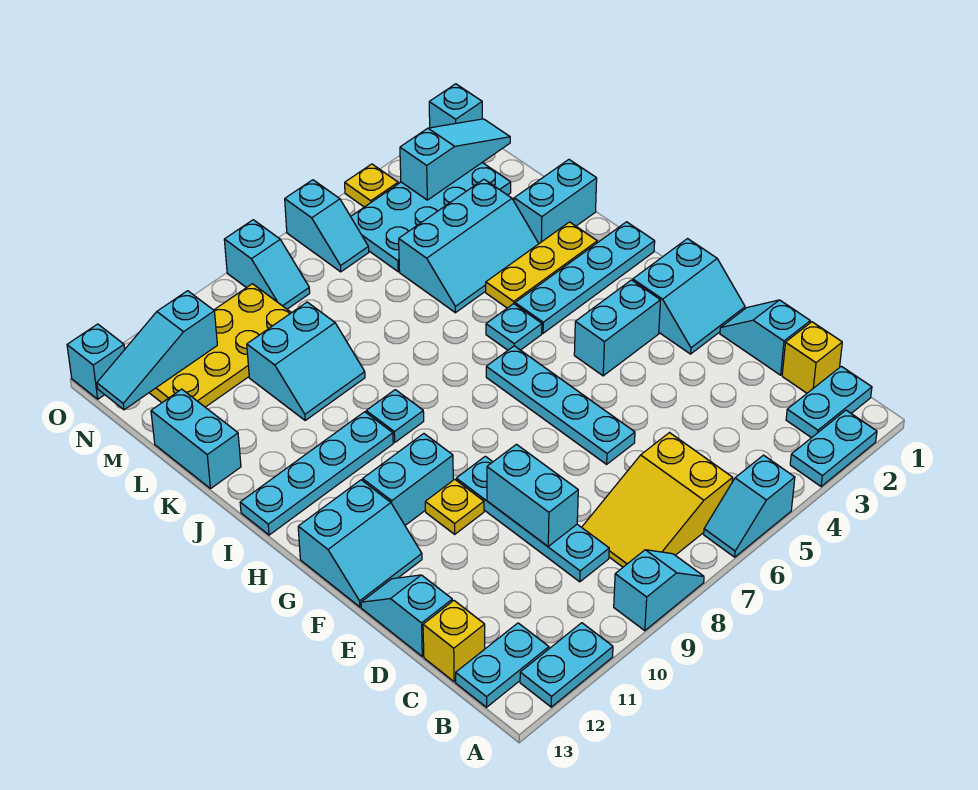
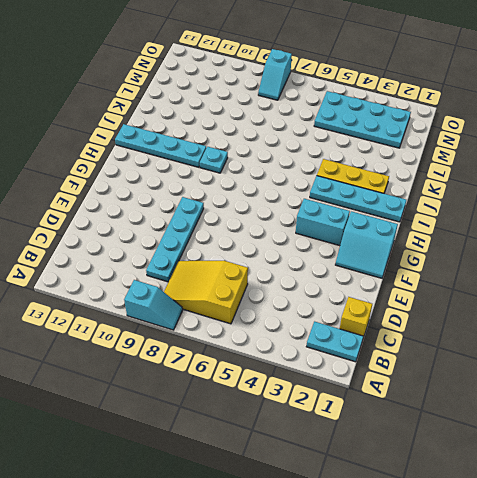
none -> cyan plate A2:A3 level 1
none -> cyan slope A5:A6 level 1 top 5
none -> cyan plate A11:A12 level 1
none -> cyan plate B12:B13 level 1

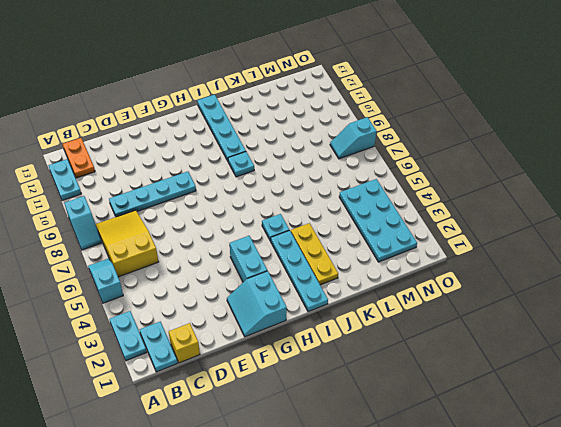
orange plate B12:B13 level 1 -> cyan plate B12:B13 level 1
none -> yellow brick C13 level 1
none -> cyan slope D1:E1 level 1 top D
none -> cyan slope D13:E13 level 1 top D
none -> cyan plate E6:H6 level 1

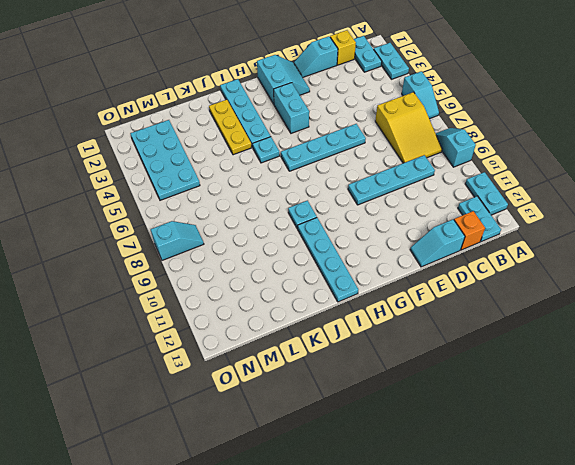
orange brick C13 level 1 -> yellow brick C13 level 1
none -> yellow plate F10 level 1
none -> cyan slope F12:G13 level 1 top G
none -> cyan brick G10:G11 level 1
none -> cyan brick K1:K2 level 1

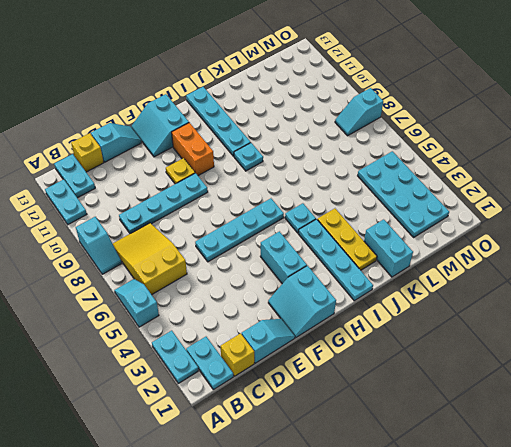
orange brick G10:G11 level 1 -> cyan brick G10:G11 level 1
none -> cyan slope K3:L5 level 1 top L
none -> cyan slope K9:L10 level 1 top L
none -> cyan brick K13:L13 level 1
none -> yellow plate M9:N12 level 1

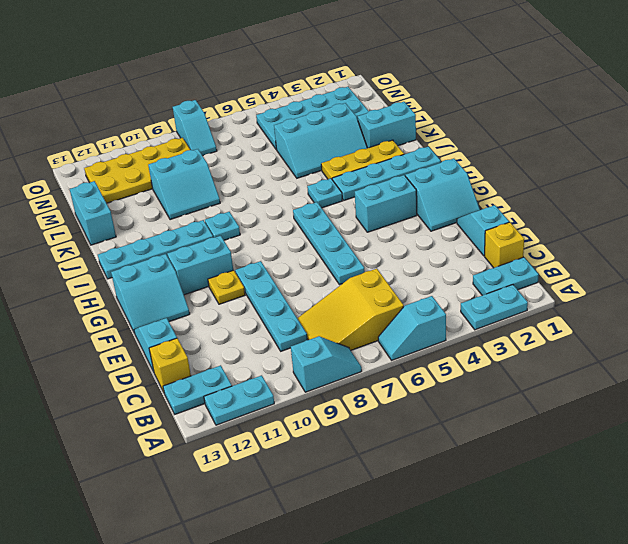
none -> cyan slope N6:O6 level 1 top O
none -> cyan brick O1 level 1
none -> yellow plate O4 level 1
none -> cyan brick O13 level 1

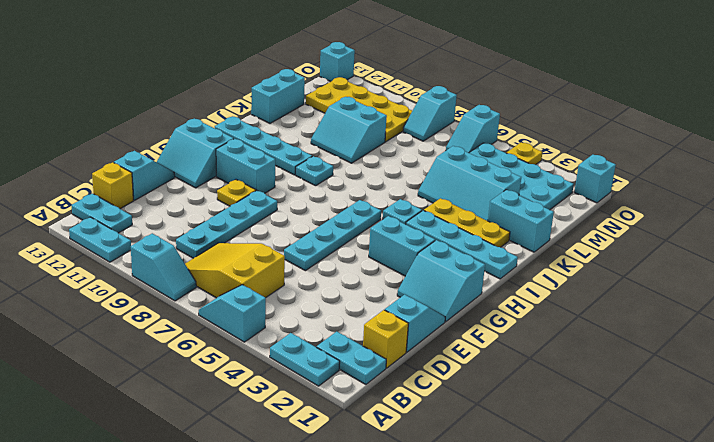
none -> cyan brick D9:E9 level 2
none -> cyan slope N1:N3 level 2 top 3
none -> cyan slope N11:N13 level 2 top 11

